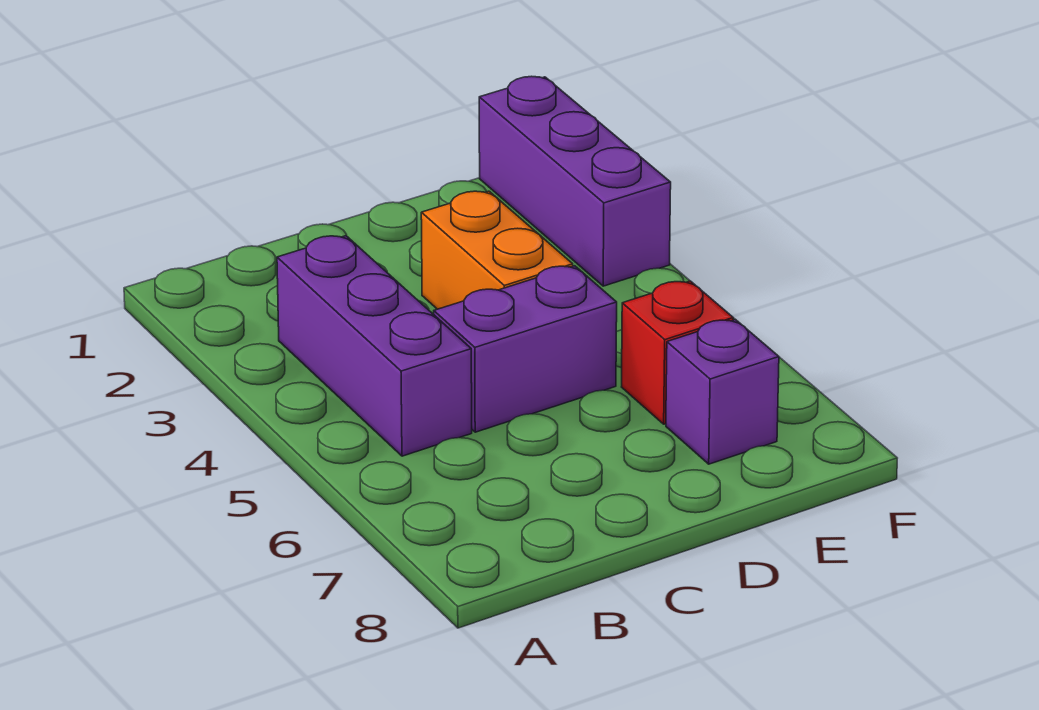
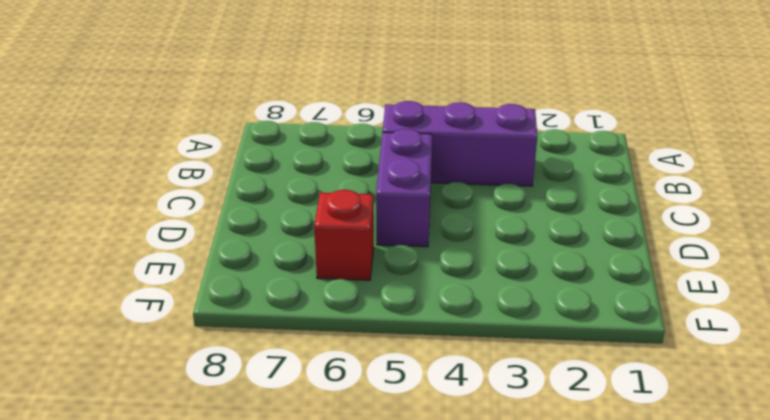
none -> orange brick D3:D4 level 1
none -> purple brick E7 level 1

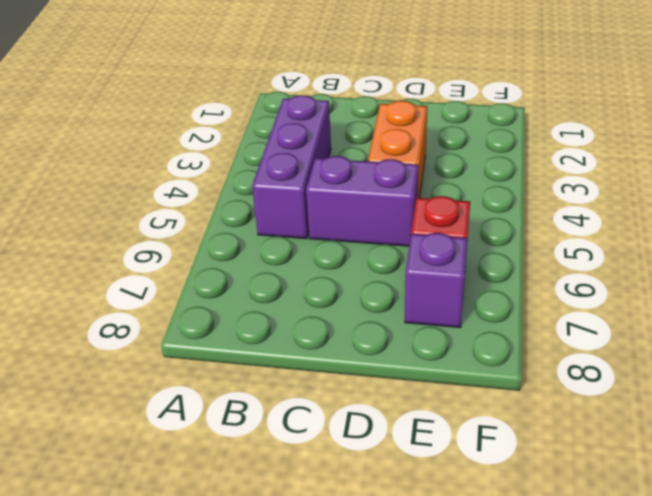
none -> purple brick F1:F3 level 1

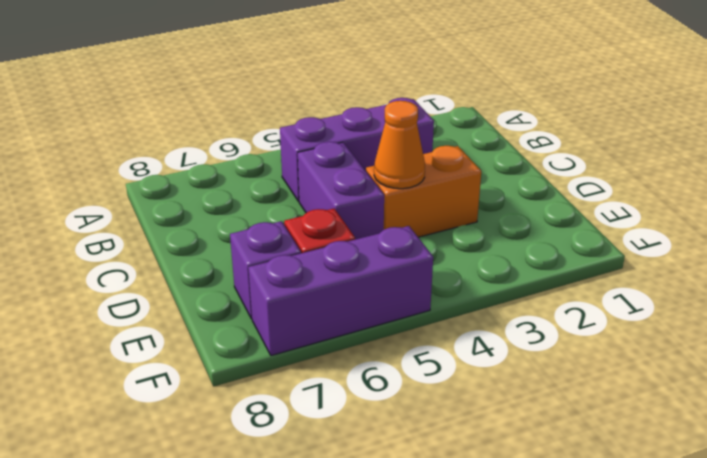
orange cone D4 level 2 -> none
purple brick F5:F7 level 1 -> purple brick F1:F3 level 1

